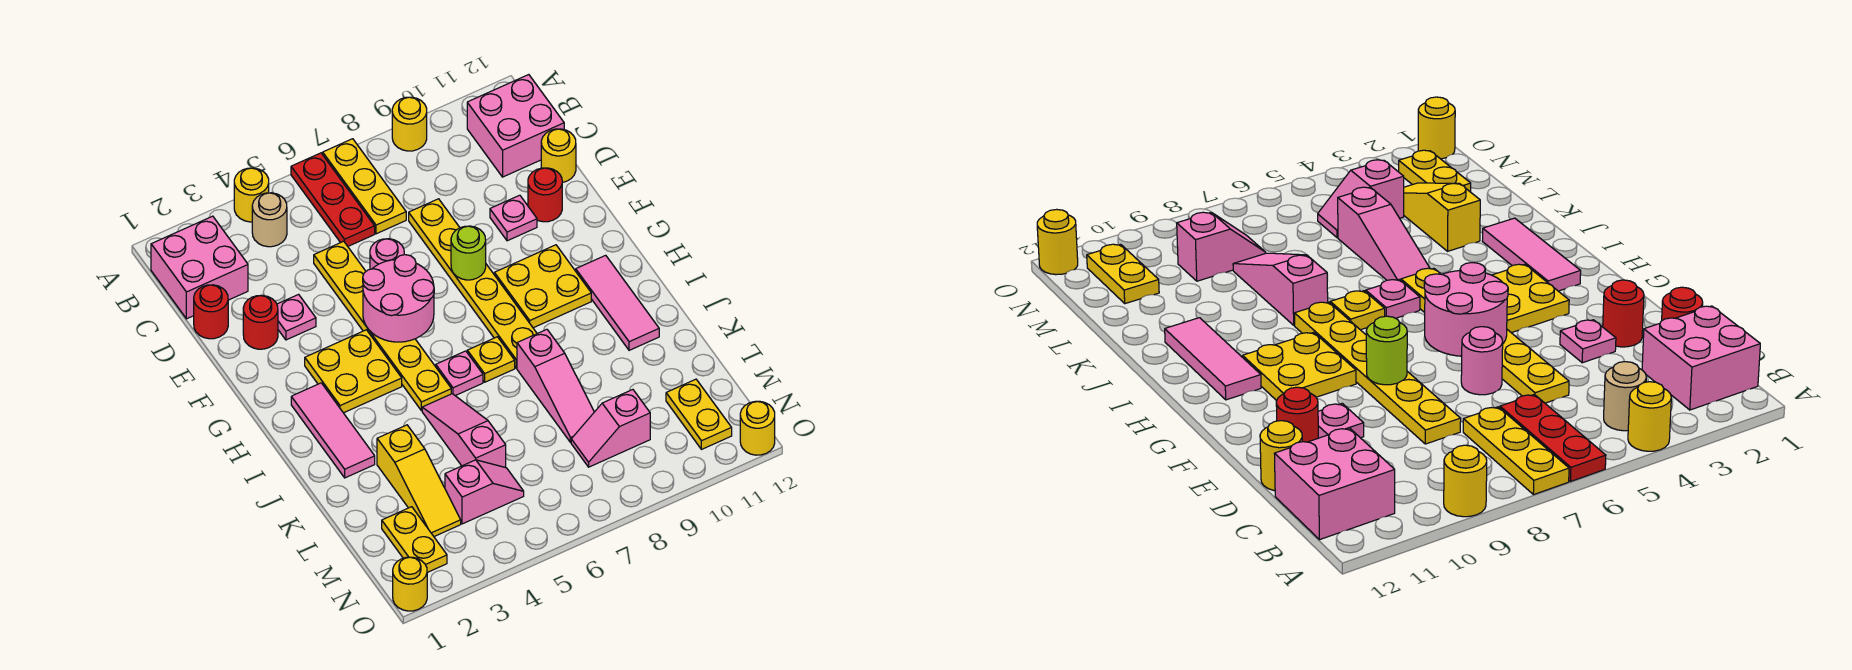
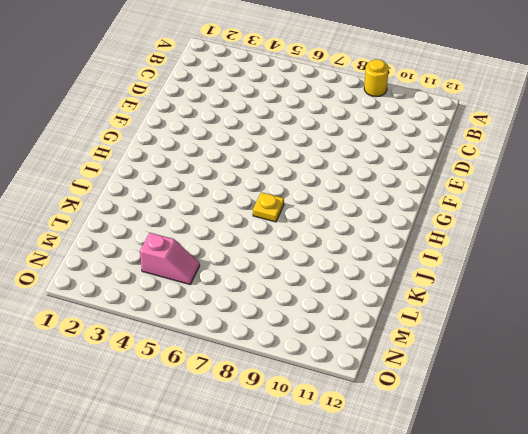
none -> yellow round brick A4 level 1
none -> red plate A6:C6 level 1
none -> yellow plate A7:C7 level 1
none -> pink brick B1:C2 level 1

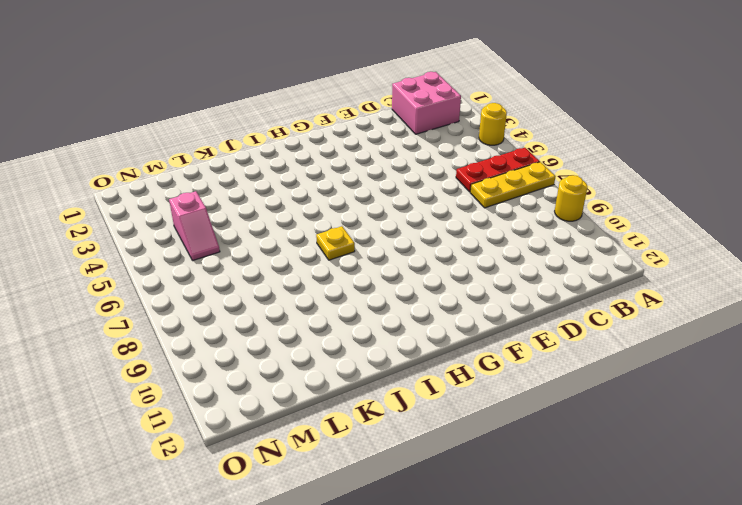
none -> tan round brick B4 level 1
none -> pink brick B11:C12 level 1
none -> red round brick D1 level 1
none -> yellow plate D5:I5 level 1

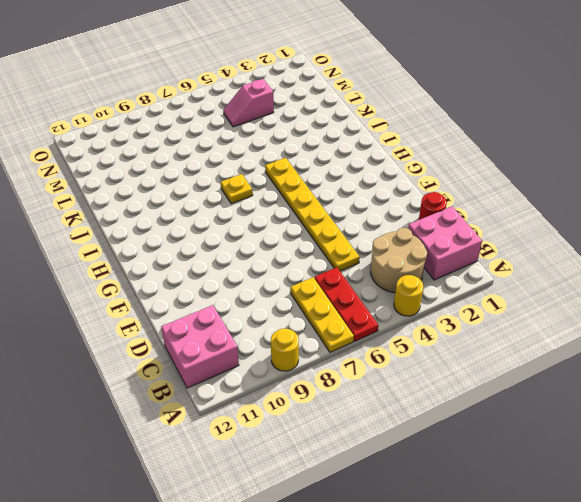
tan round brick B3:C4 level 1 -> tan round brick B4 level 1
none -> yellow plate D8:I8 level 1
none -> yellow round brick D12 level 1
none -> red round brick E2 level 1
none -> pink plate E3 level 1

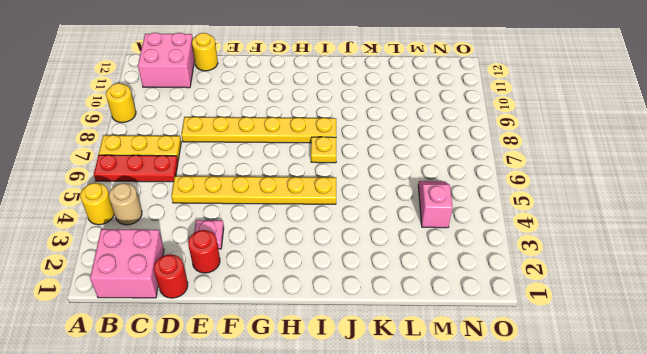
none -> pink round brick E6 level 1
none -> pink plate E10 level 1
none -> red round brick E11 level 1
none -> yellow plate G3:H4 level 1

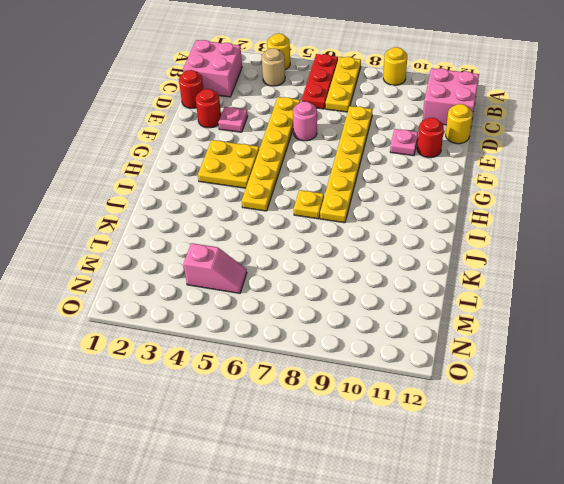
none -> yellow plate G9:H10 level 1
none -> pink tile H2:J2 level 1
none -> pink tile H11:J11 level 1
none -> pink plate I6 level 1

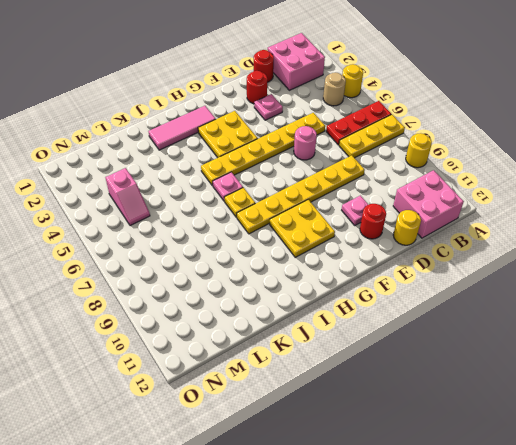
none -> pink tile H11:J11 level 1
none -> pink slope J5:L5 level 1 top L
none -> pink slope J8:L8 level 1 top J
none -> yellow slope K3:M3 level 1 top K

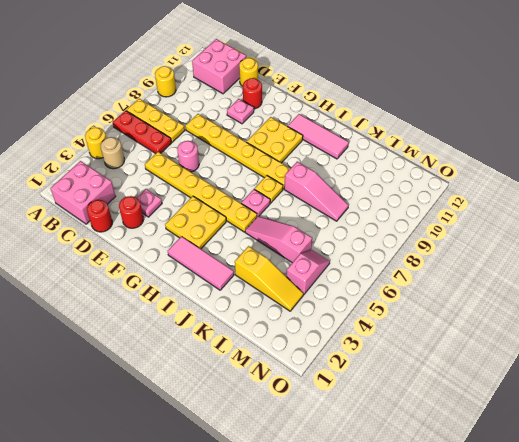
none -> yellow plate M2:N2 level 1
none -> pink slope M8:M9 level 1 top 9
none -> yellow plate M11:N11 level 1
none -> yellow round brick O1 level 1

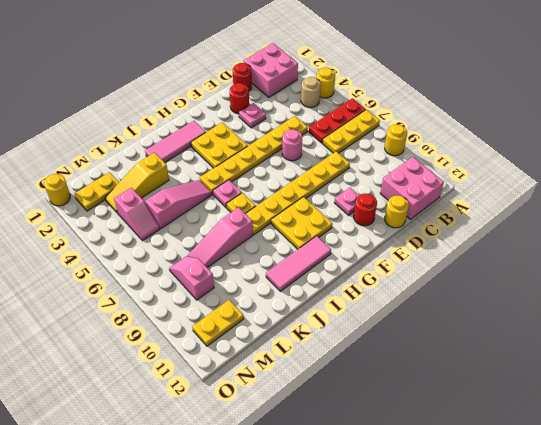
none -> yellow round brick O12 level 1
none -> pink round brick F5:G6 level 2
none -> lime round brick F8 level 2

